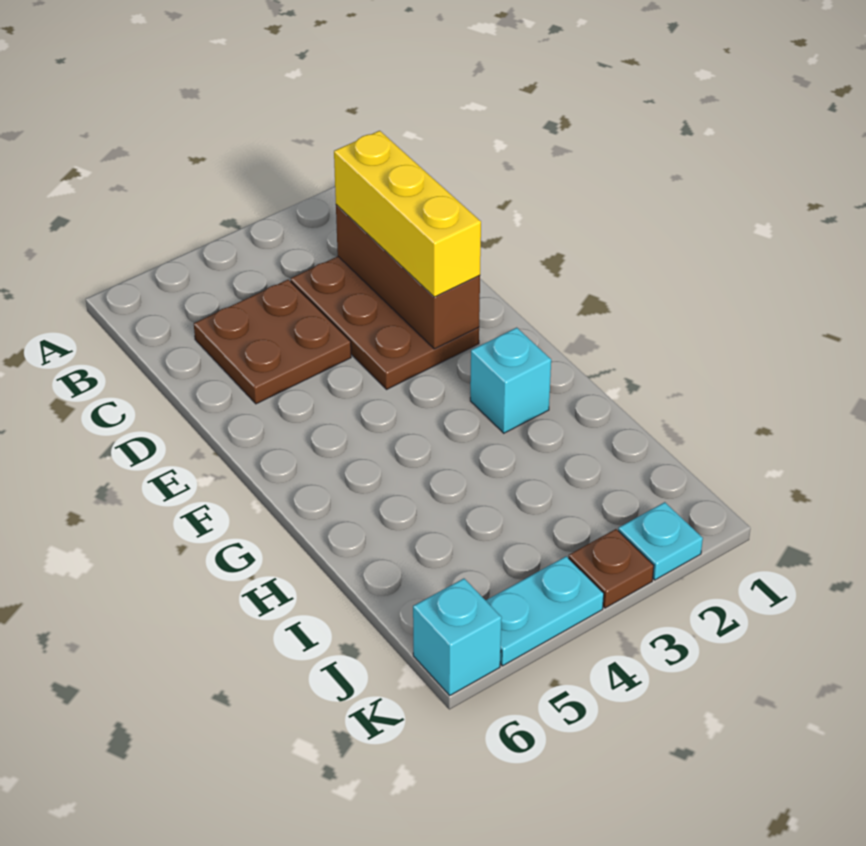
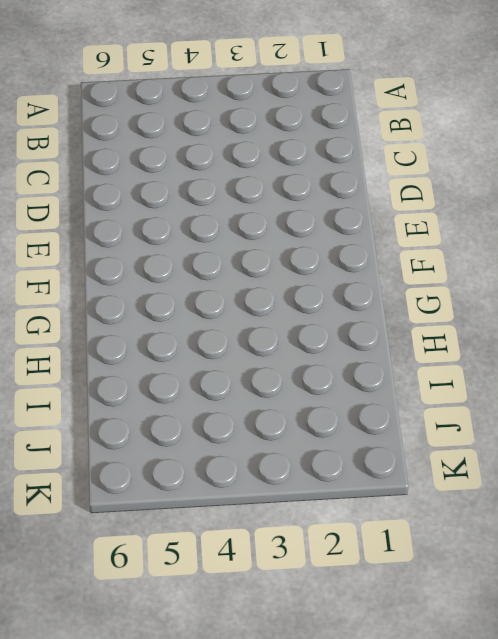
none -> brown plate C2:E3 level 1
none -> brown plate C4:D5 level 1

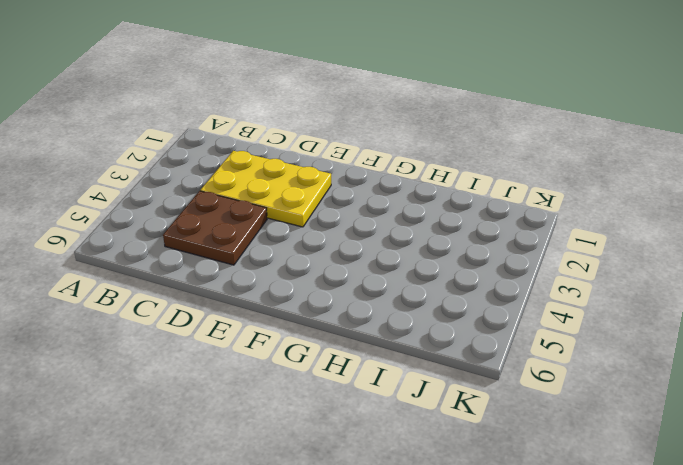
yellow plate C2:E3 level 1 -> brown plate C2:E3 level 1
none -> cyan brick G2 level 1
none -> cyan plate K2 level 1

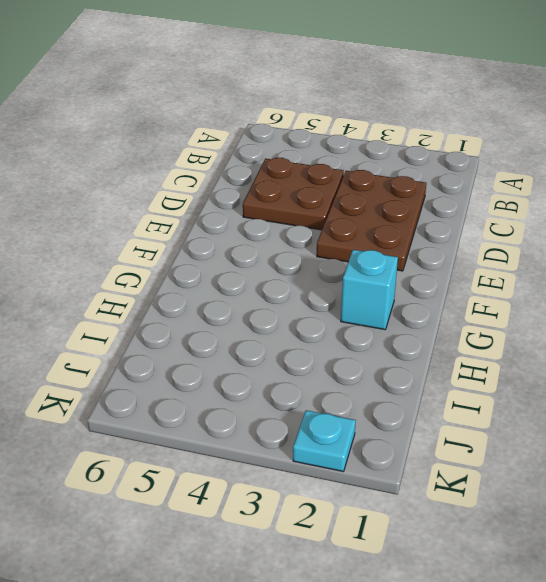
none -> brown plate K3 level 1
none -> cyan plate K4:K5 level 1

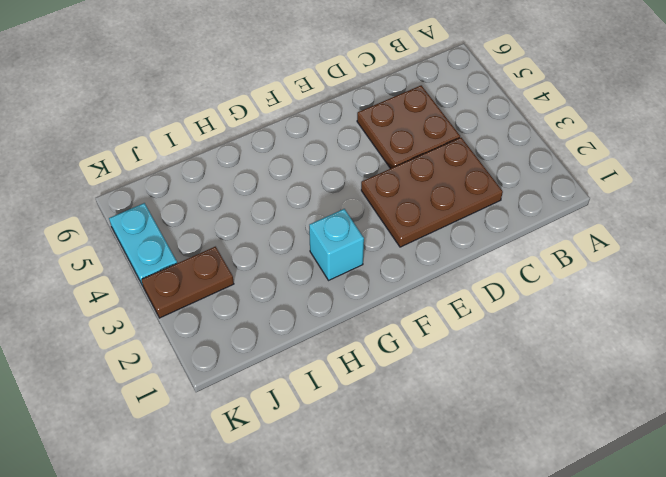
brown plate J3:K3 level 1 -> brown plate K3 level 1
none -> cyan plate K2 level 1
none -> cyan brick K6 level 1

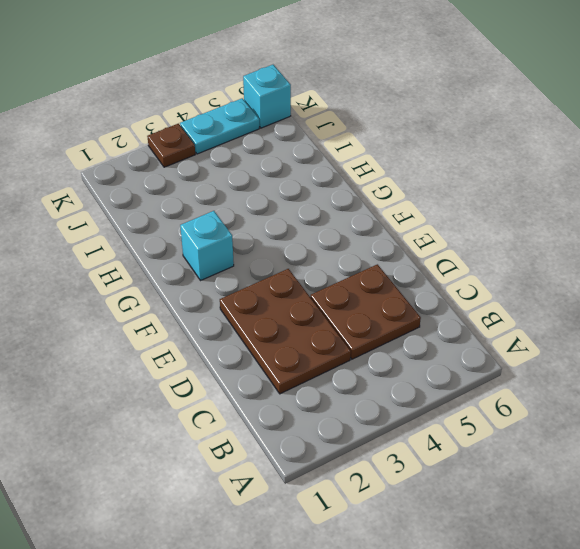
none -> cyan plate K2 level 1
none -> brown brick C2:E2 level 2

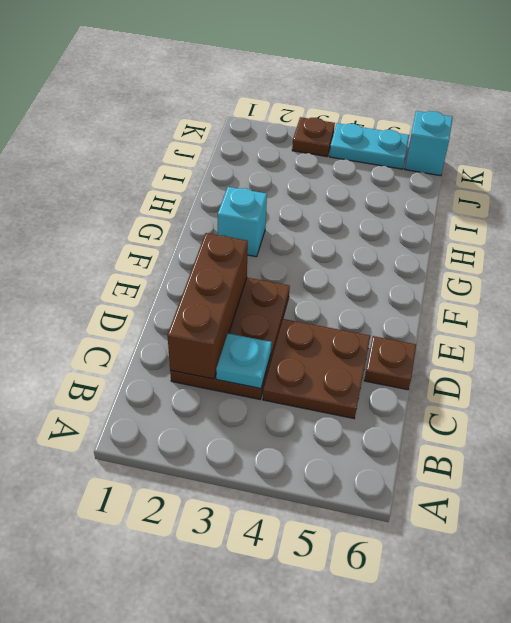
cyan plate C3 level 2 -> cyan plate K2 level 1
brown plate D6 level 1 -> none
none -> yellow brick C2:E2 level 3

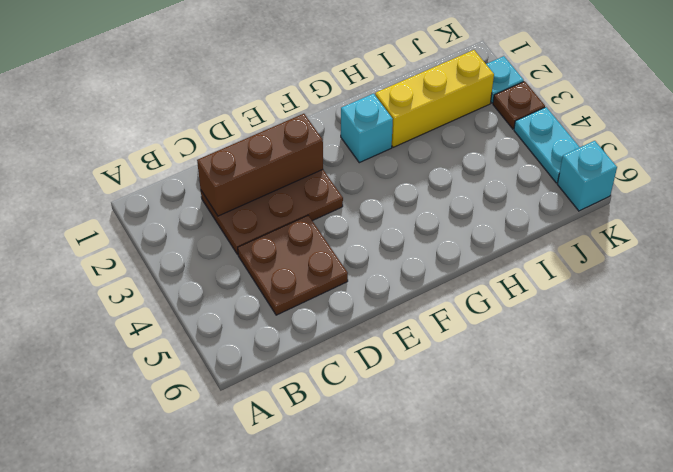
yellow brick H2:J2 level 1 -> yellow brick C2:E2 level 3

